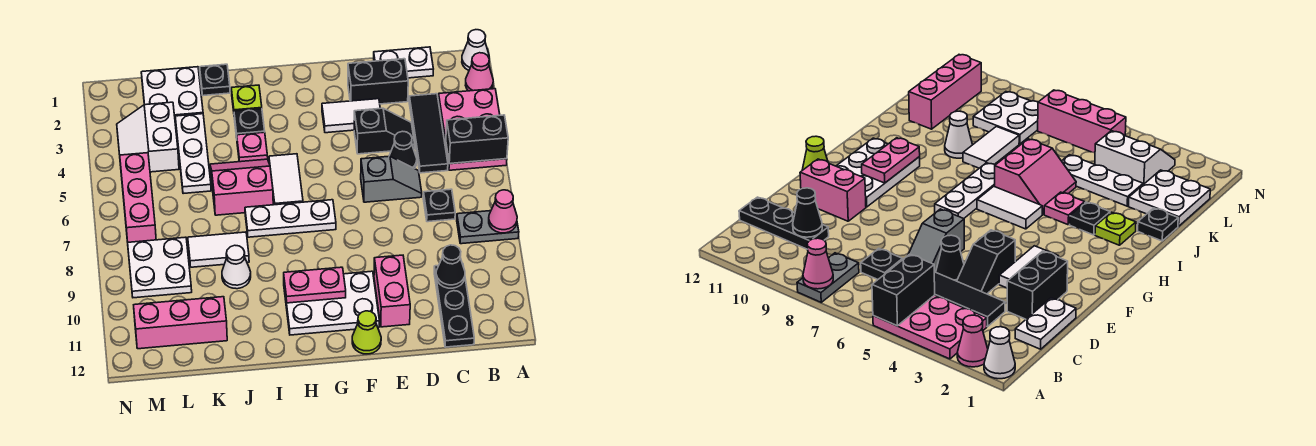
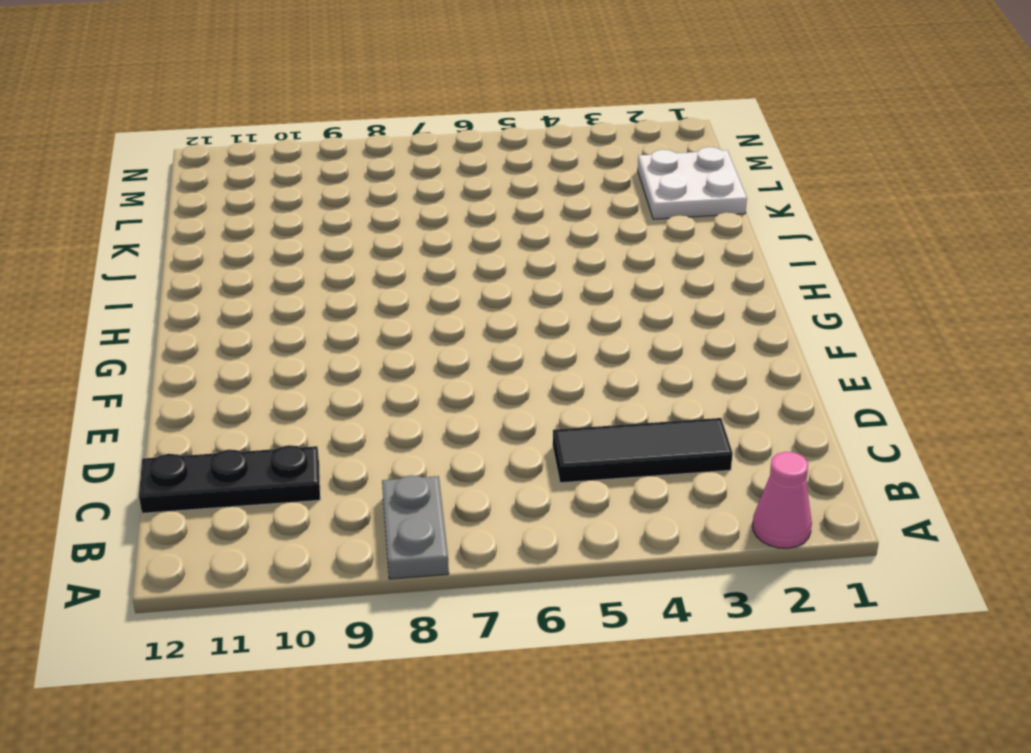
none -> white cone A1 level 1
none -> pink plate A3:B5 level 1
none -> white plate C1:D1 level 1
none -> black plate C7 level 1

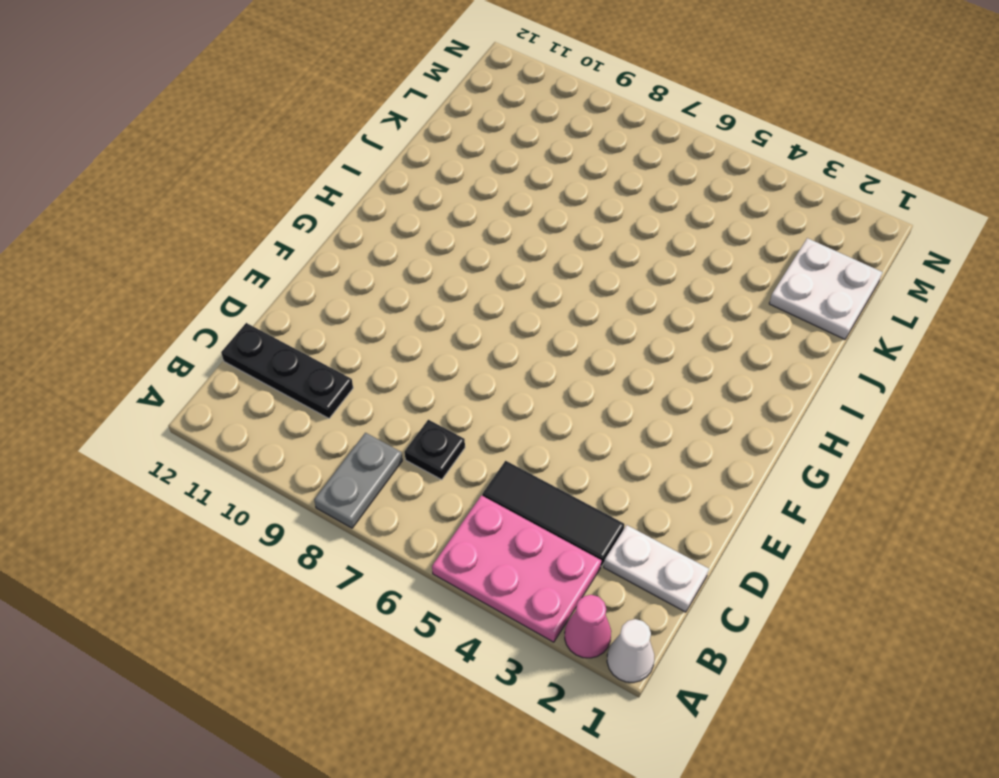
white plate C1:C2 level 1 -> white plate C1:D1 level 1
none -> black brick D2:E2 level 1
none -> black slope D4:E4 level 1 top E
none -> black cone D5 level 1
none -> grey slope D6:E6 level 1 top E

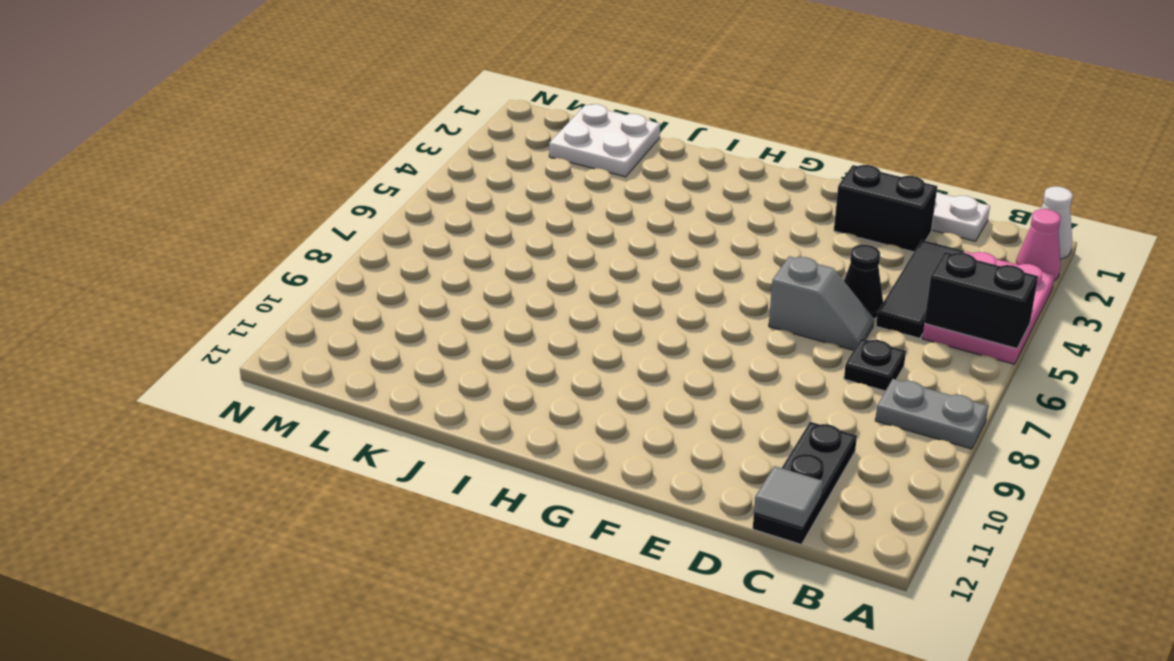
grey tile C12 level 2 -> none
none -> black slope D4:E4 level 1 top E
none -> white tile E3:F3 level 1
none -> pink brick E10:E11 level 1
none -> white plate F10:H11 level 1

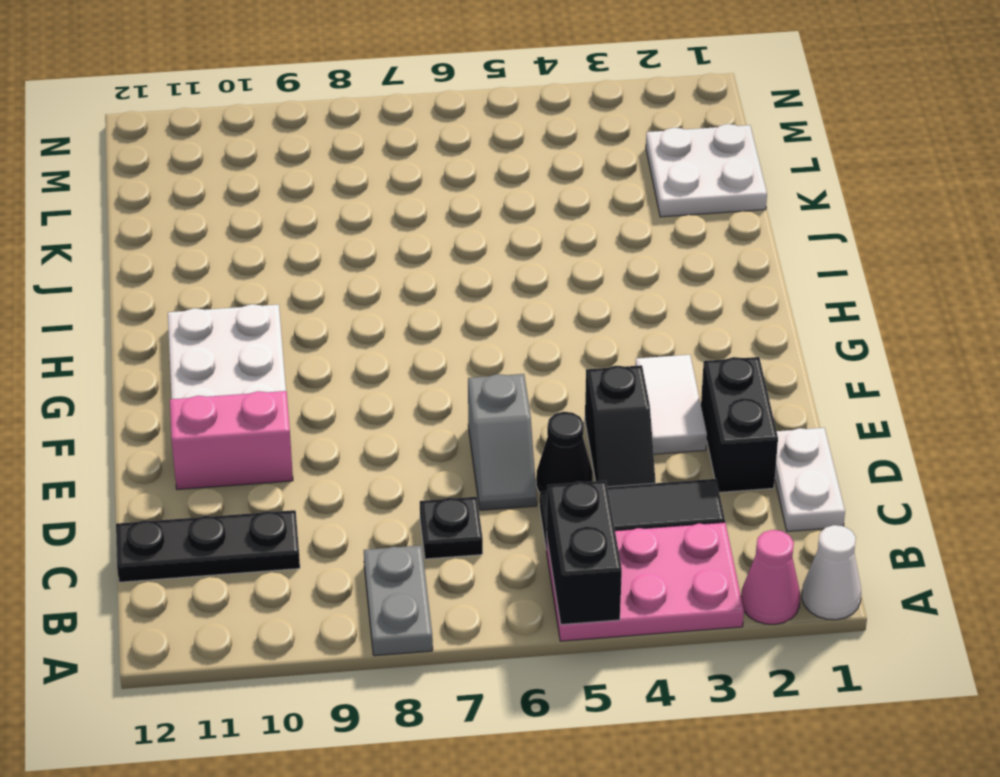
none -> lime cone F12 level 1
none -> white plate G7:I7 level 1
none -> white tile H5:H6 level 1
none -> lime plate I2 level 1

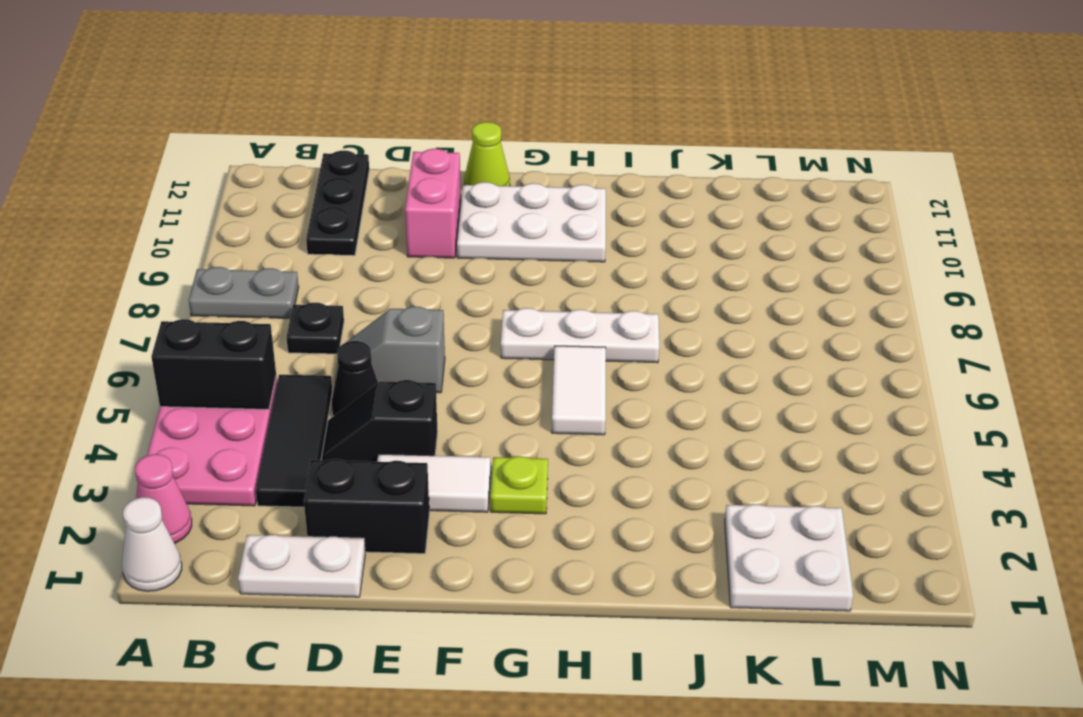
lime plate G3 level 1 -> lime plate I2 level 1
none -> black plate I3 level 1
none -> pink plate I4 level 1
none -> pink slope I5:J6 level 1 top 6
none -> black plate J1 level 1

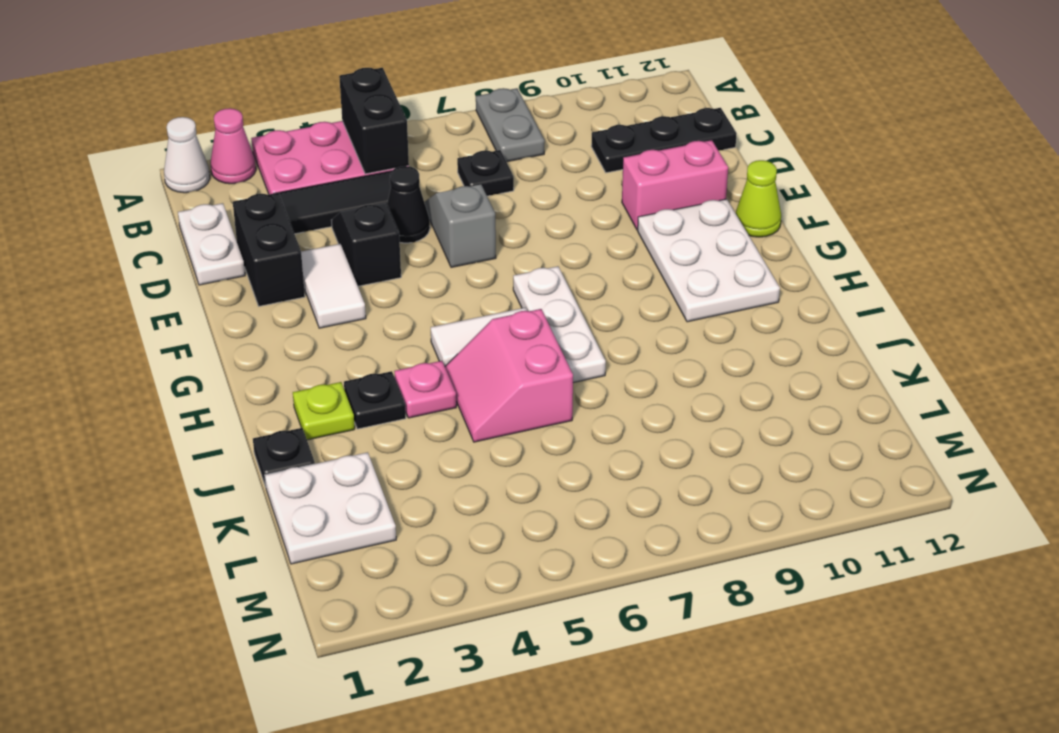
none -> white tile J8:K8 level 1
none -> white cone J9 level 1
none -> white plate K3:K5 level 1
none -> pink brick K11:M11 level 1

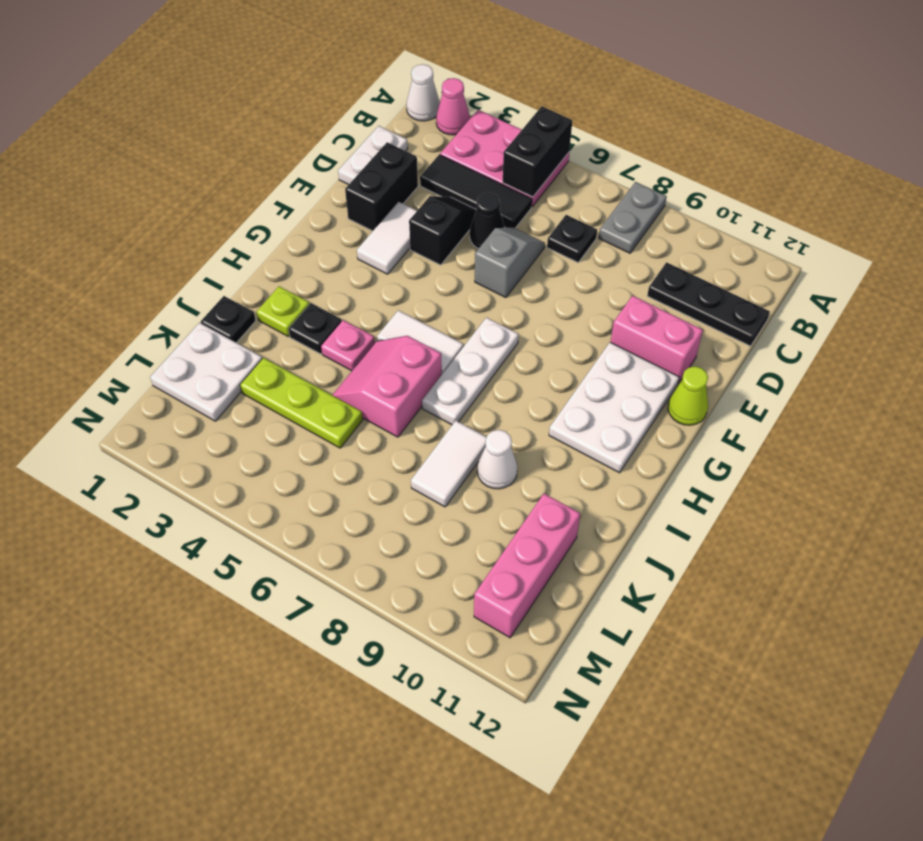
lime plate K3:K5 level 1 -> white plate K3:K5 level 1
none -> white slope L3:M4 level 1 top L
none -> white plate L8:M9 level 1
none -> pink brick M5:M7 level 1
none -> pink cone A8 level 2

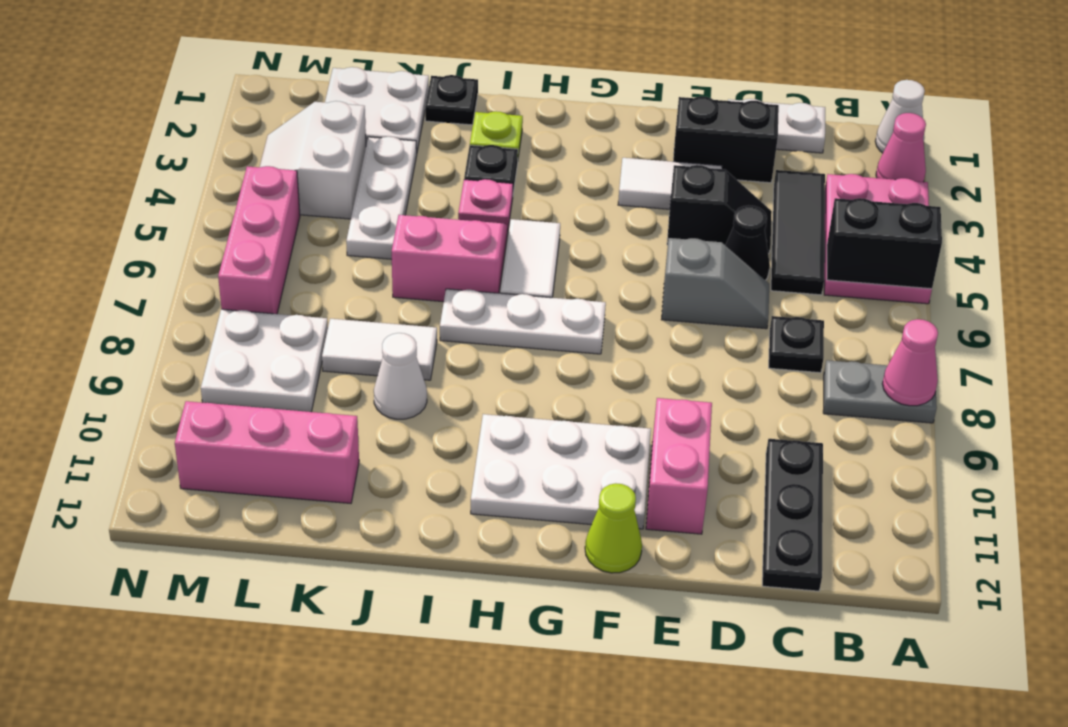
none -> black cone C10 level 2
none -> pink plate G10:H10 level 2

